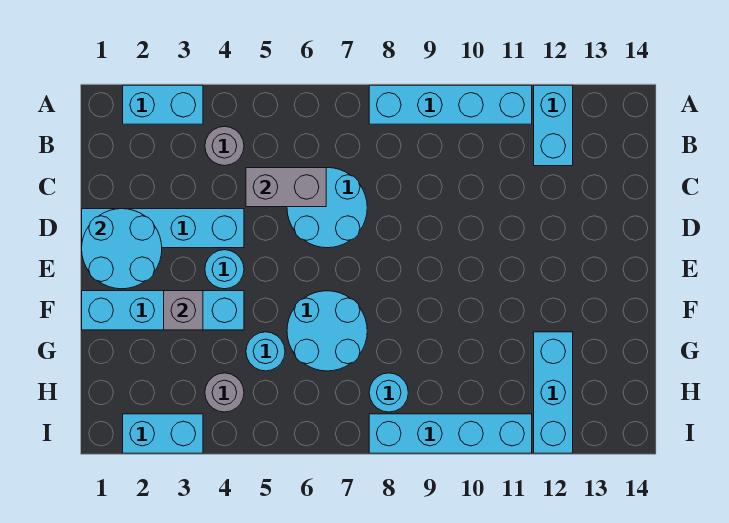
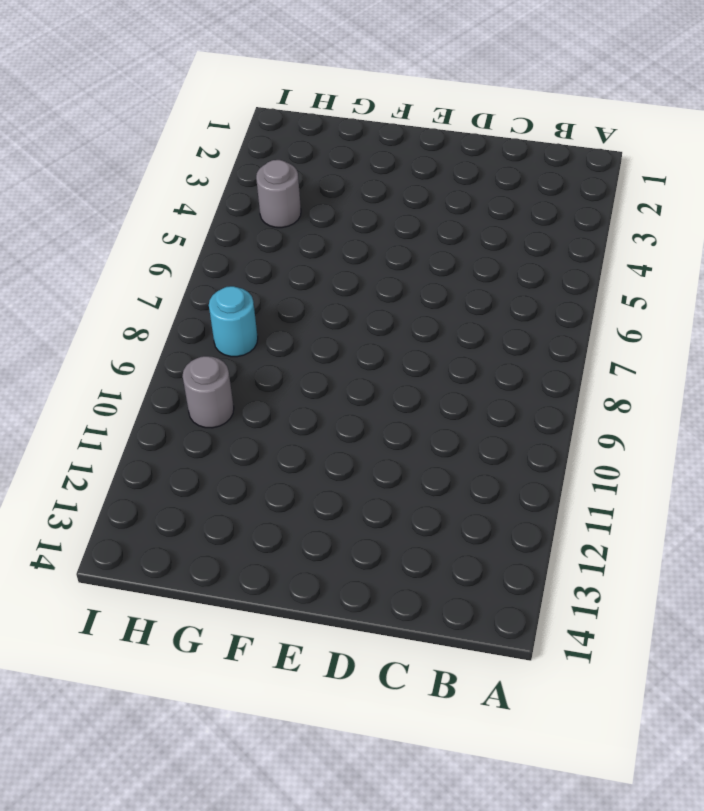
grey round brick H10 level 1 -> grey round brick B4 level 1
none -> cyan brick A2:A3 level 1
none -> cyan brick A8:A11 level 1
none -> cyan brick A12:B12 level 1

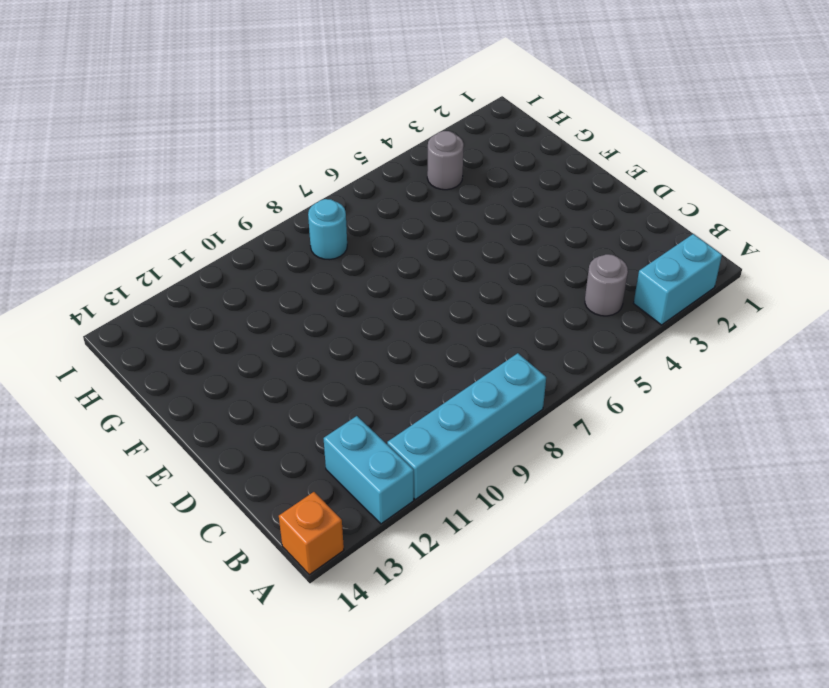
orange brick A14 level 1 -> none
none -> cyan round brick C6:D7 level 1
none -> cyan brick D1:D4 level 1
none -> cyan round brick E4 level 1

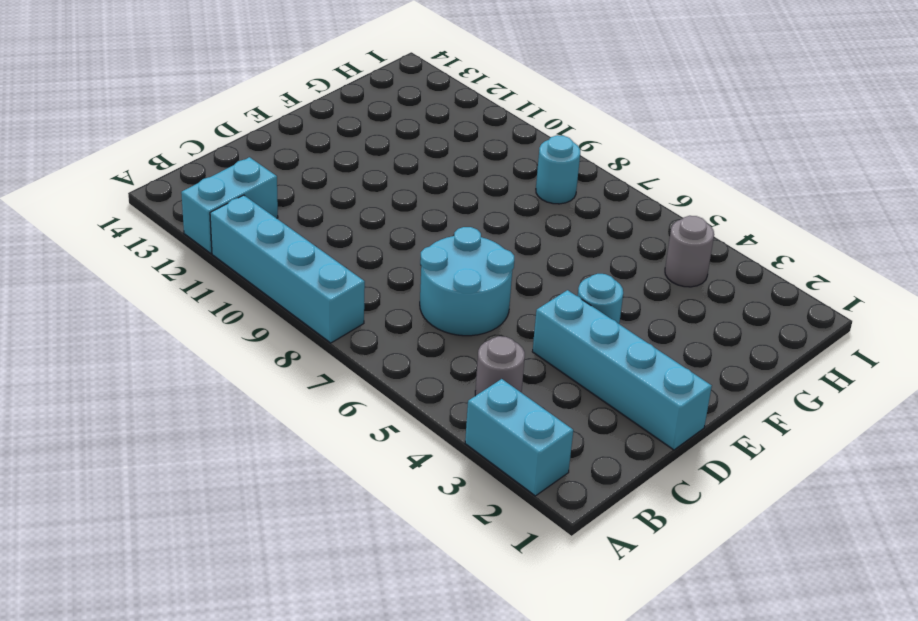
none -> cyan brick F1:F4 level 1
none -> cyan round brick F6:G7 level 1
none -> cyan round brick G5 level 1

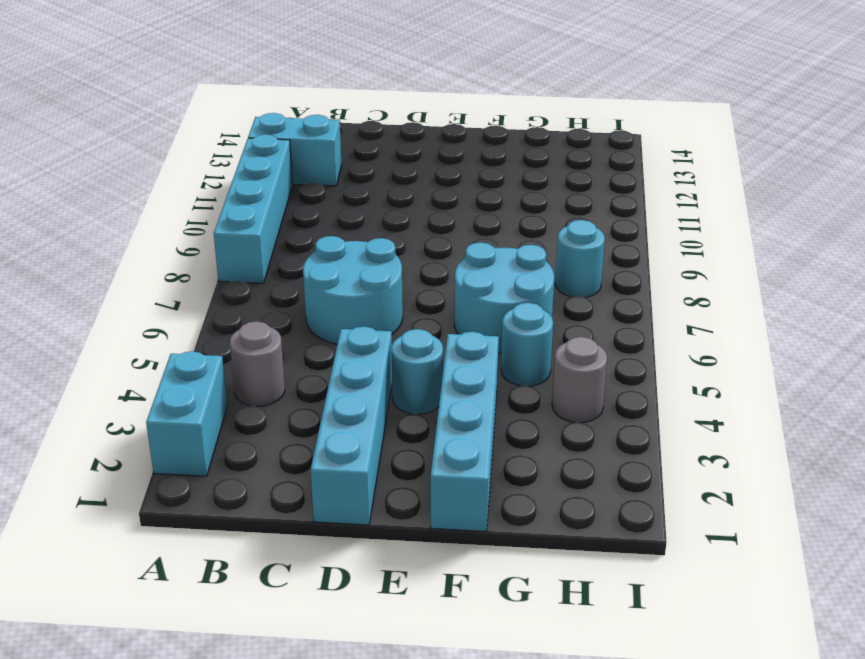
none -> cyan brick G12:I12 level 1
none -> cyan brick I2:I3 level 1
none -> cyan brick I8:I11 level 1

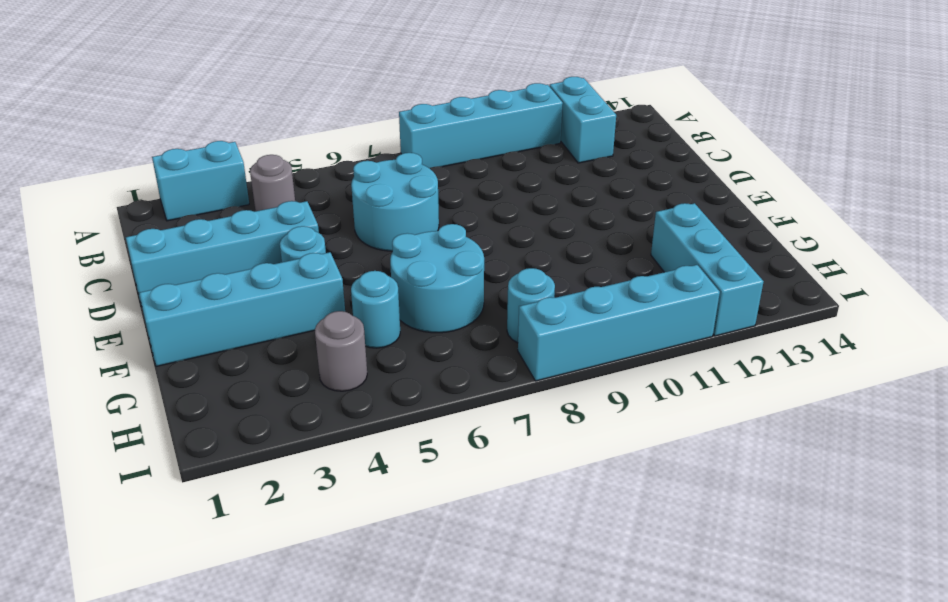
none -> cyan brick I2:I3 level 1
none -> grey brick C5:C6 level 2
none -> cyan round brick D1:E2 level 2

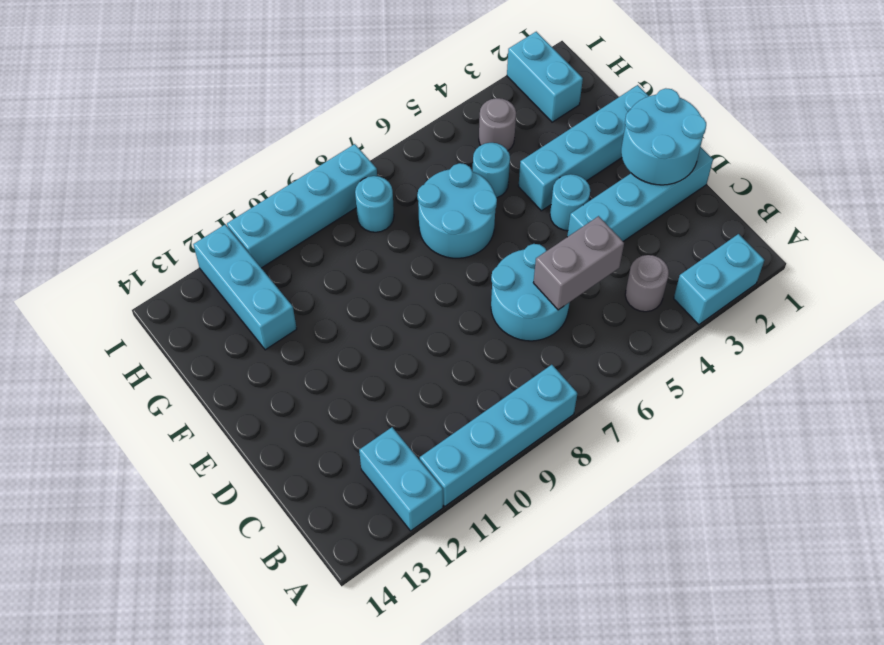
cyan brick H2:I2 level 1 -> cyan brick I2:I3 level 1
none -> grey brick F3 level 2

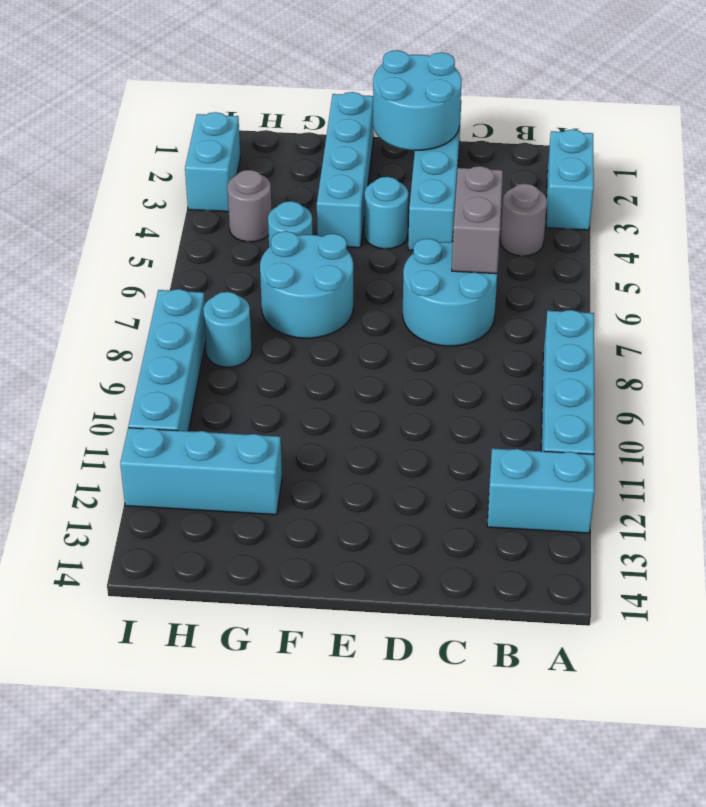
none -> grey brick F3 level 2

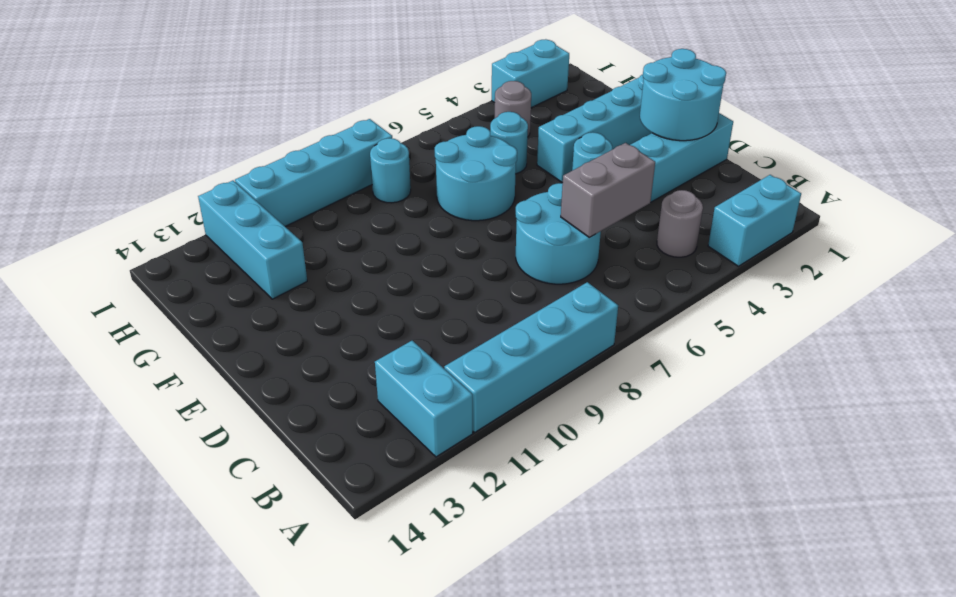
none -> grey brick F3 level 2

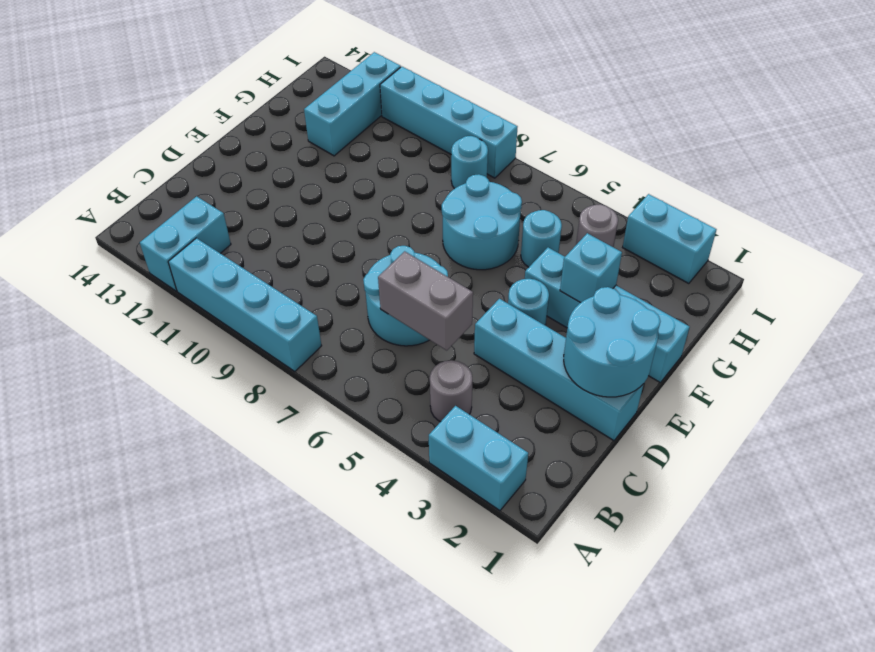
cyan brick F3 level 2 -> grey brick F3 level 2

